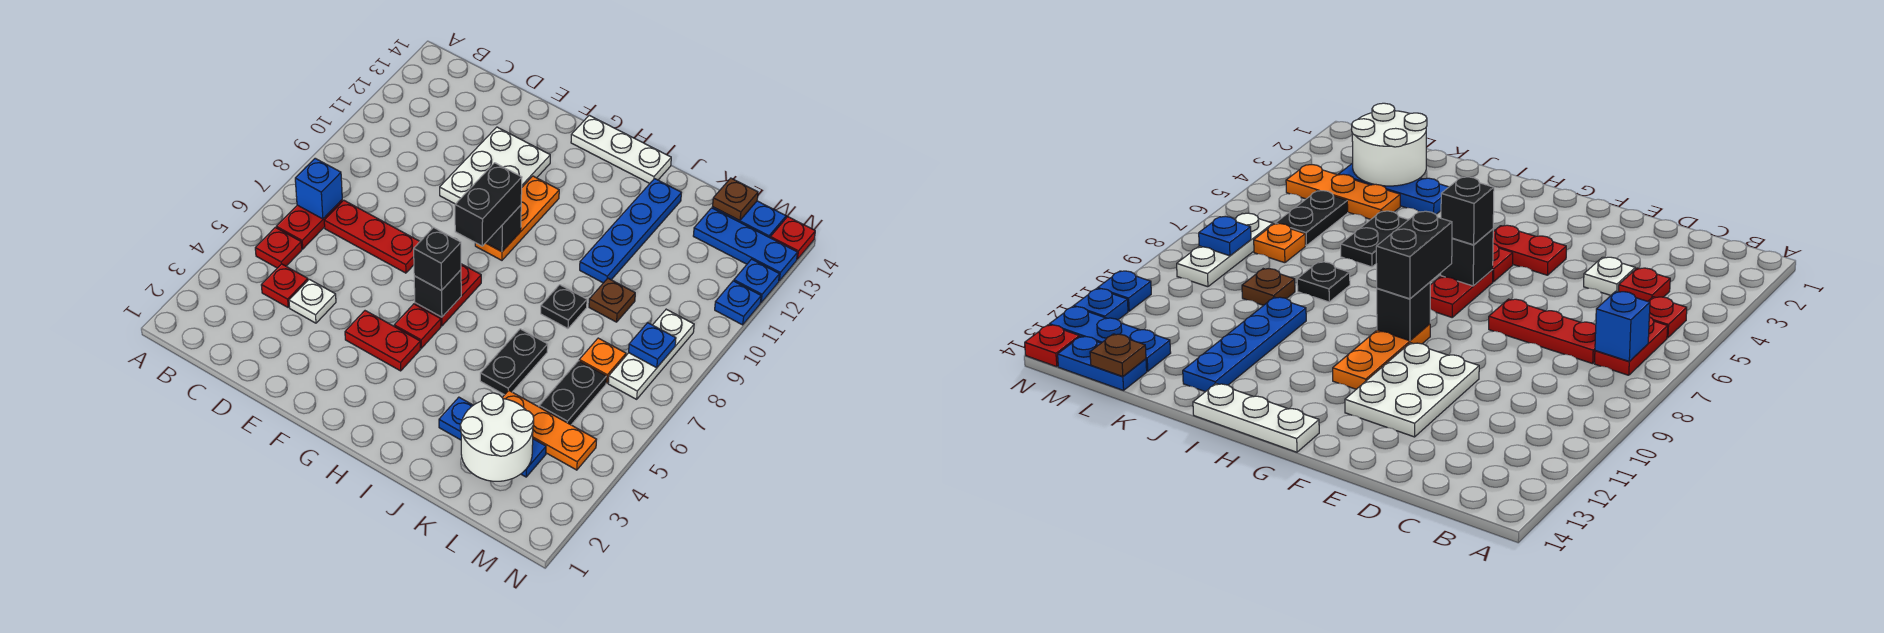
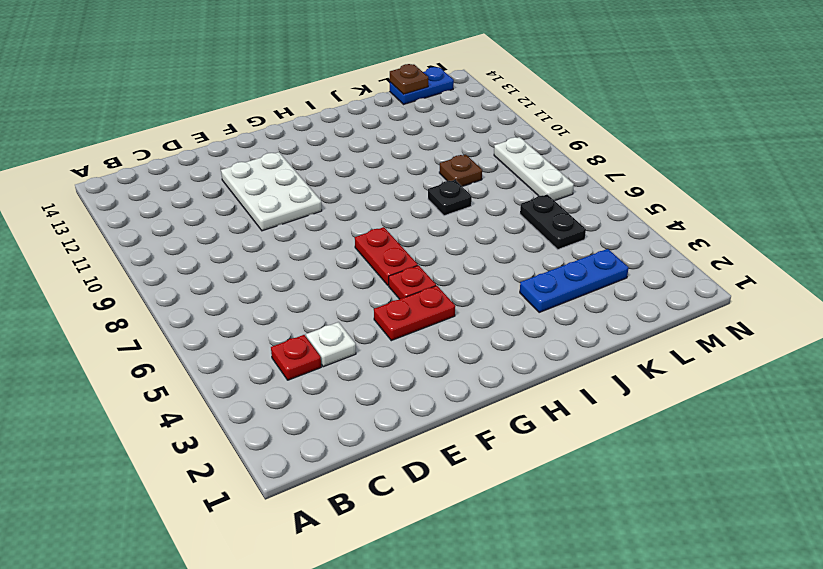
none -> red plate B5 level 1
none -> red plate B6:B7 level 1
none -> red plate C7:E7 level 1
none -> orange plate G9:G11 level 1

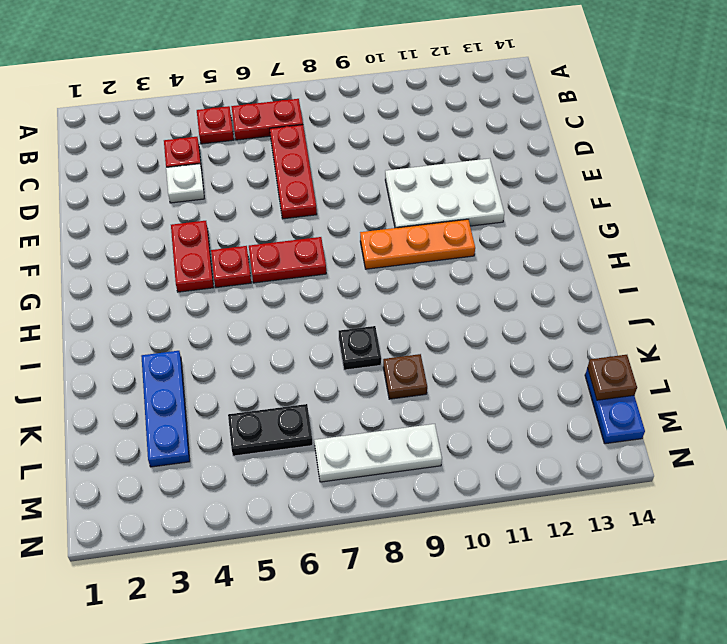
none -> white plate G14:I14 level 1
none -> black plate J5:J6 level 1
none -> blue plate J10:J13 level 1
none -> orange plate K4:M4 level 1

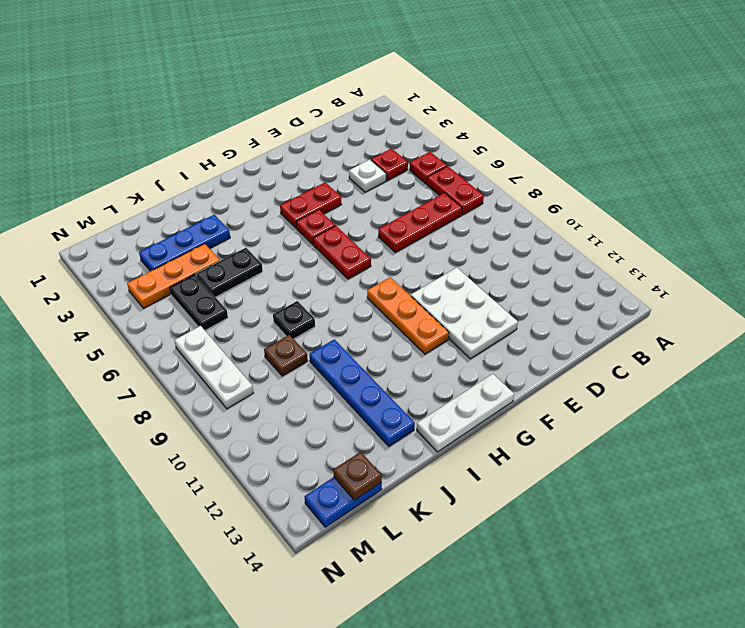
black plate J5:K5 level 1 -> black plate J5:J6 level 1
none -> orange plate L7 level 1
none -> blue plate L13:N13 level 1
none -> blue plate N11 level 1
none -> blue plate N12 level 1

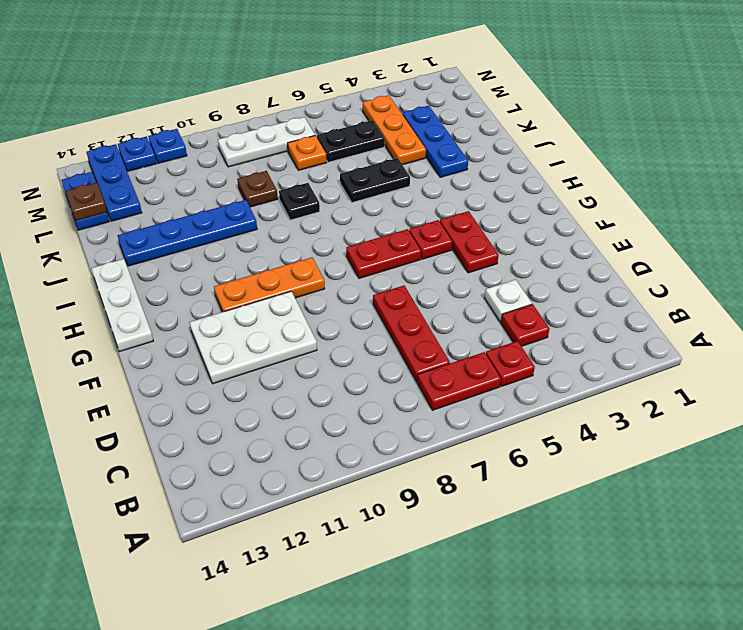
none -> red plate N14 level 1
none -> blue brick B7 level 2
none -> black brick G6 level 2
none -> black brick G9 level 2

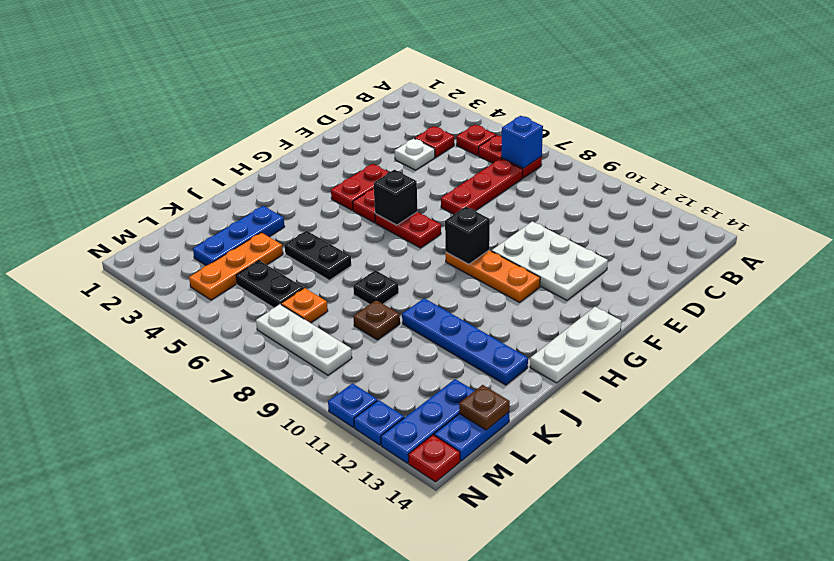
none -> white round brick K2:L3 level 2
none -> blue plate M8 level 2
none -> black brick G6 level 3
none -> black brick G8:G9 level 3

